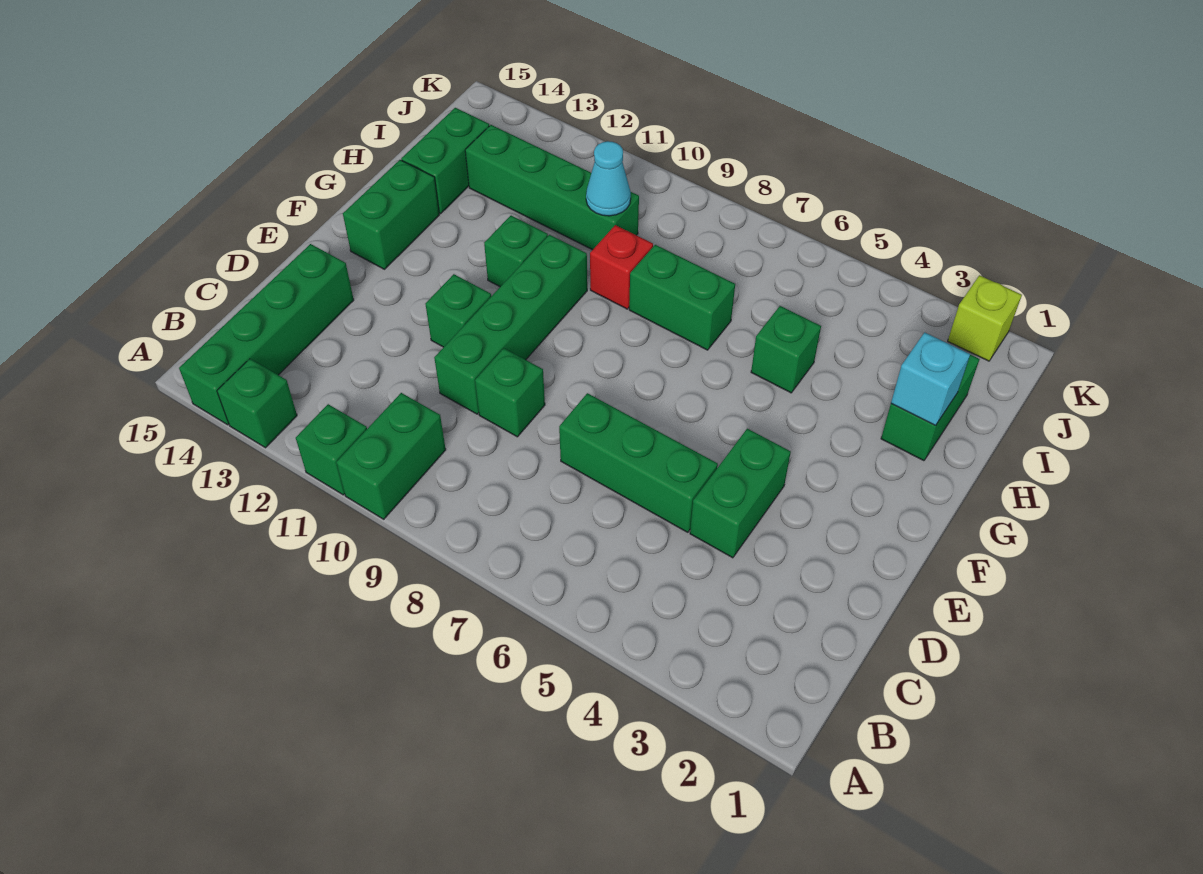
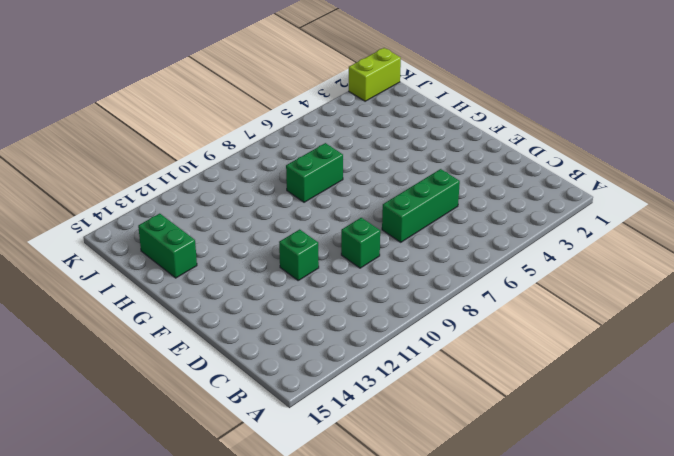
lime brick K1:K2 level 1 -> lime brick K2 level 1
none -> green brick A10:B10 level 1
none -> green brick A11 level 1
none -> green brick A13 level 1

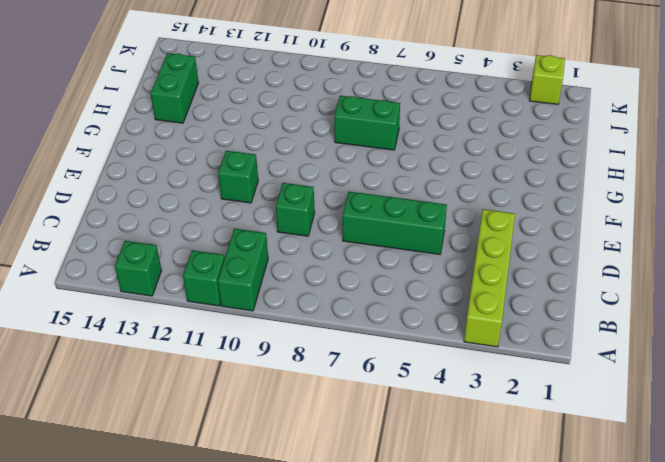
lime brick A3:D3 level 1 -> none
none -> green brick A14:D14 level 1
none -> green brick D4:E4 level 1
none -> green brick D10:G10 level 1

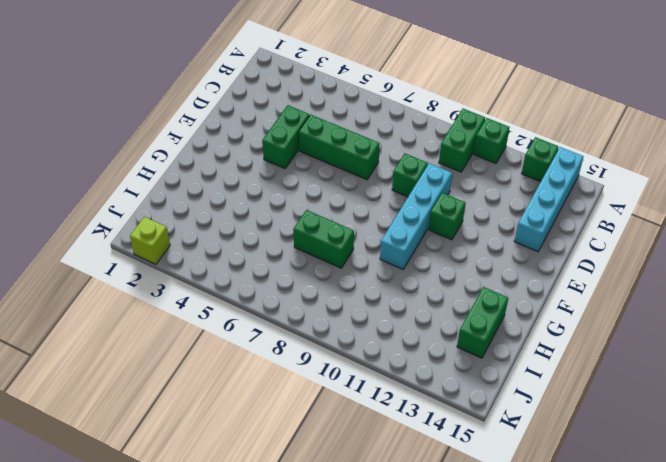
cyan brick A14:D14 level 1 -> green brick A14:D14 level 1
cyan brick D10:G10 level 1 -> green brick D10:G10 level 1
none -> green brick F14:G14 level 1
none -> green brick G11 level 1
none -> green brick H2:I2 level 1

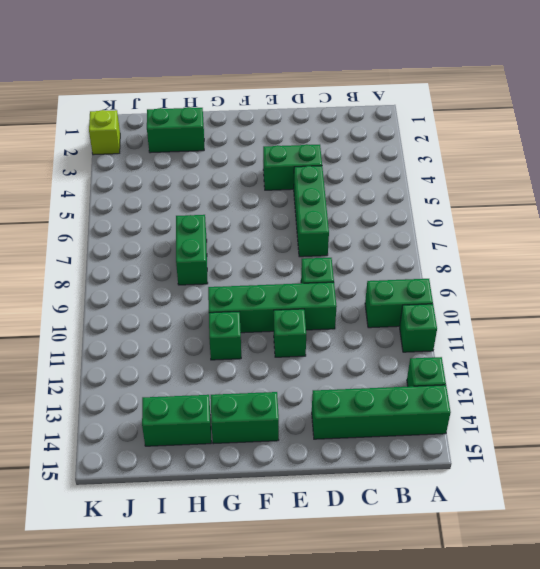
none -> green brick H5 level 1
none -> red brick H9 level 1
none -> green brick I10:I13 level 1

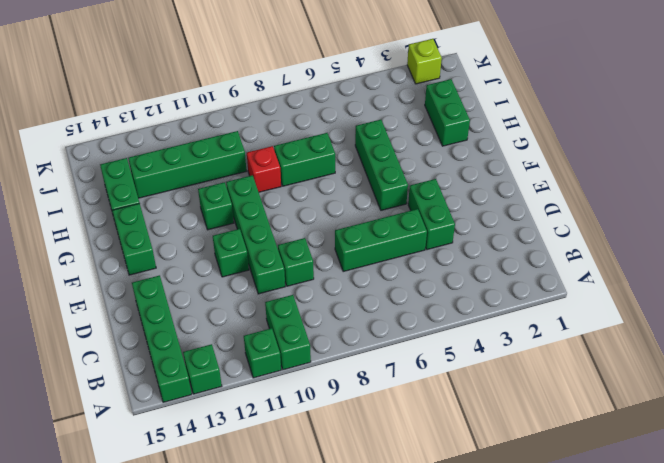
green brick F5:H5 level 1 -> green brick H5 level 1
none -> cyan brick H2 level 2
none -> cyan cone I10 level 2

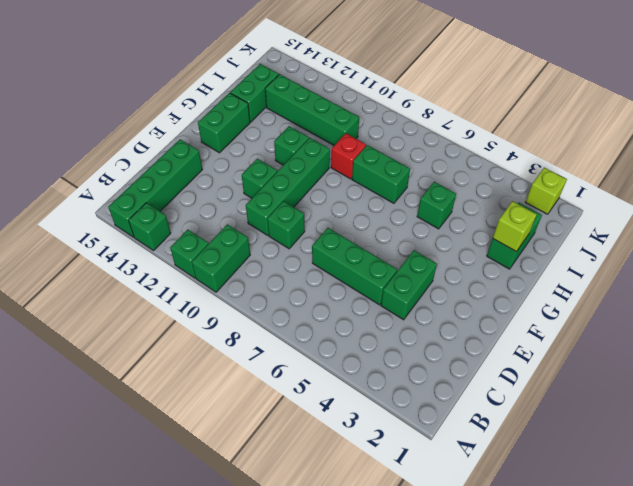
lime brick H2 level 2 -> cyan brick H2 level 2
none -> cyan cone I10 level 2

